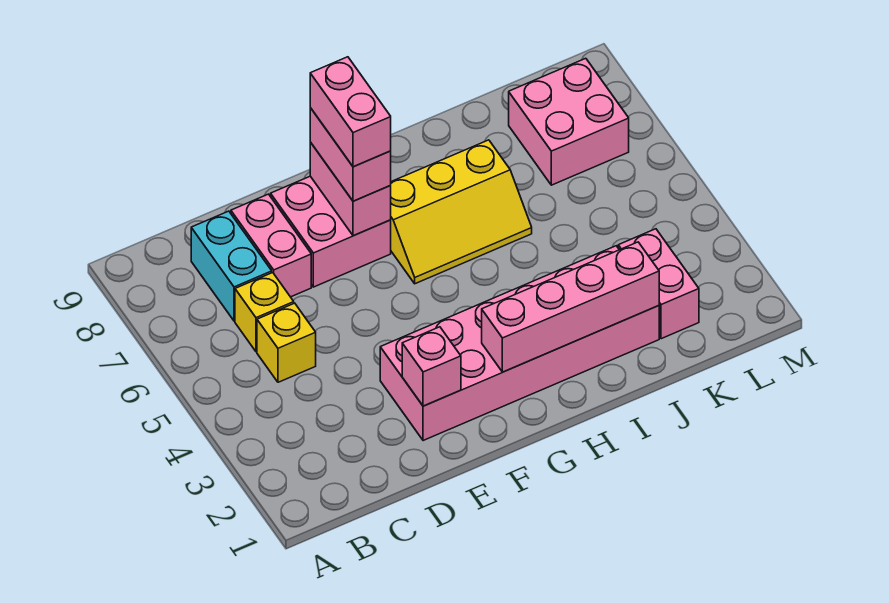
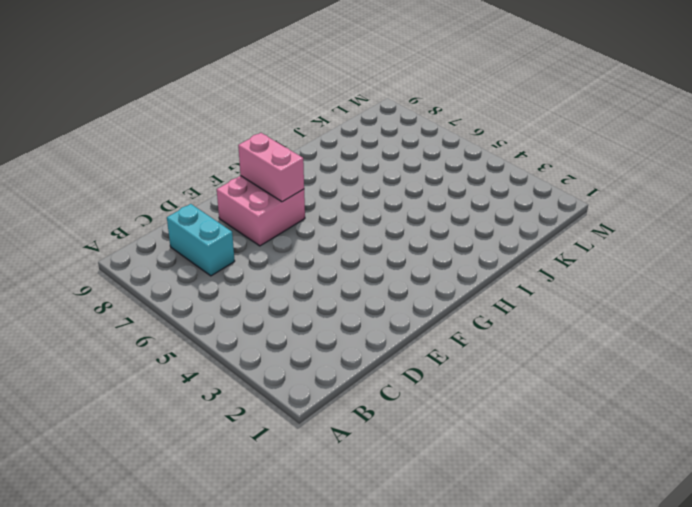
none -> yellow brick C5 level 1
none -> yellow brick C6 level 1
none -> pink brick D7:D8 level 1

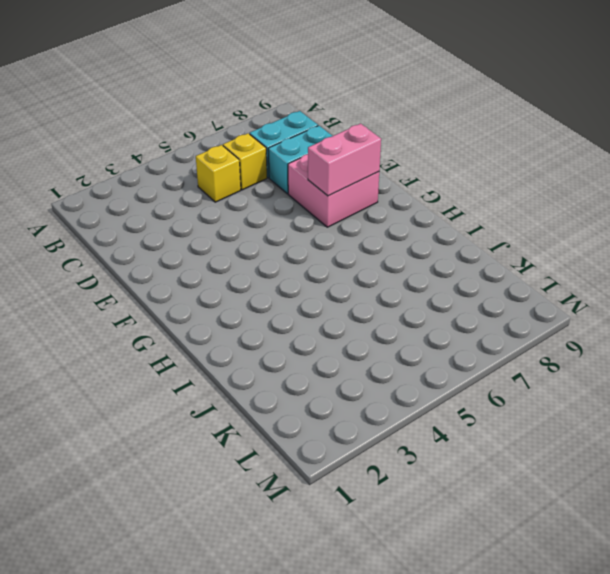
cyan brick D7:D8 level 1 -> pink brick D7:D8 level 1
none -> pink brick E2:J3 level 1
none -> yellow slope G6:I7 level 1 top 7
none -> pink brick K2:K3 level 1

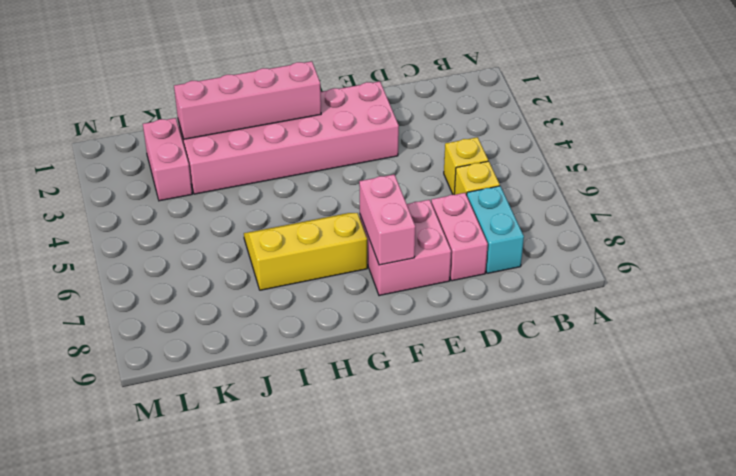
none -> pink brick K7:L8 level 1
none -> pink brick E2 level 2
none -> pink brick F7:F8 level 3

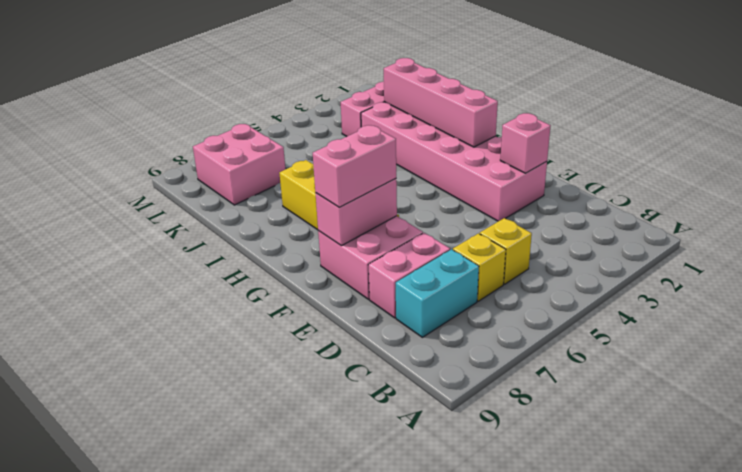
none -> pink brick F7:F8 level 4

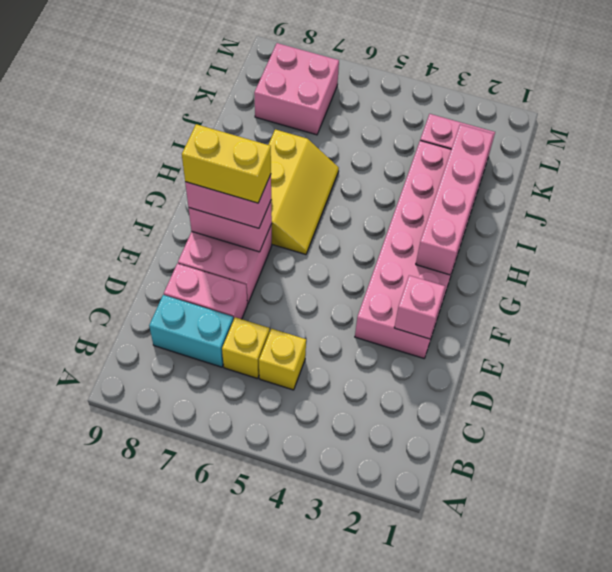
yellow brick F7:F8 level 4 -> pink brick F7:F8 level 4

